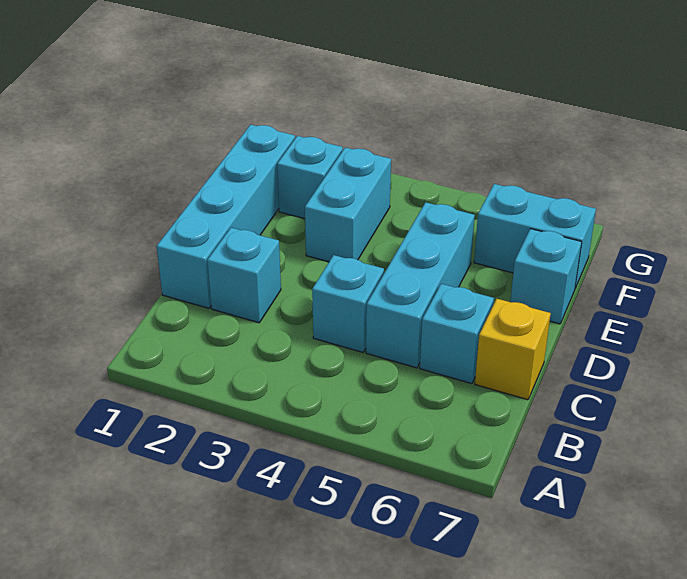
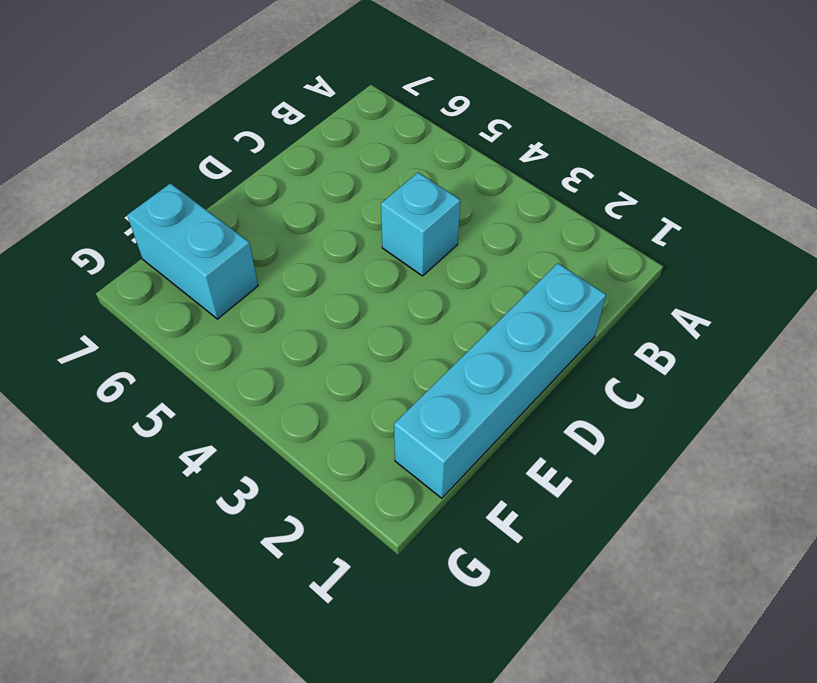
none -> cyan brick C2 level 1
none -> cyan brick C5:E5 level 1

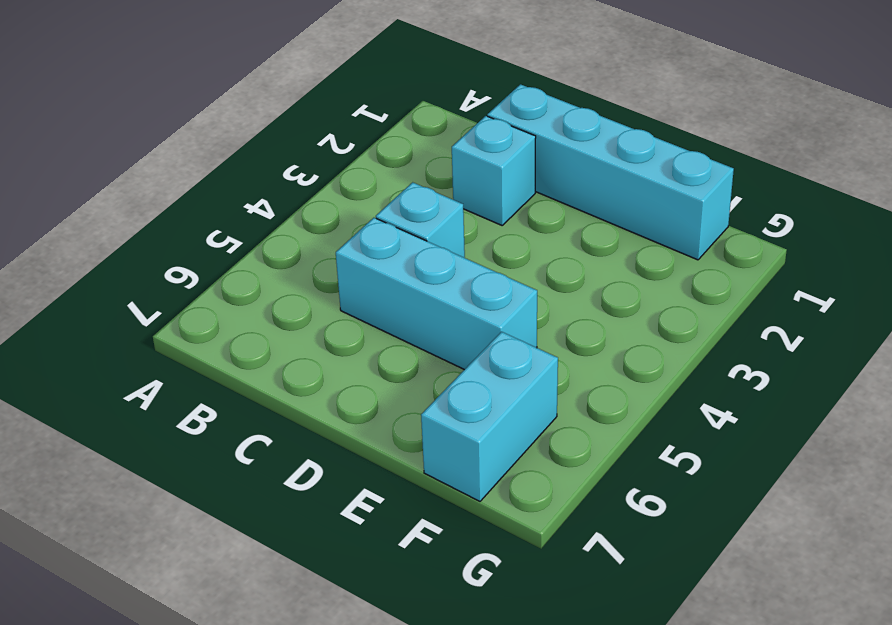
none -> cyan brick C6 level 1
none -> yellow brick C7 level 1

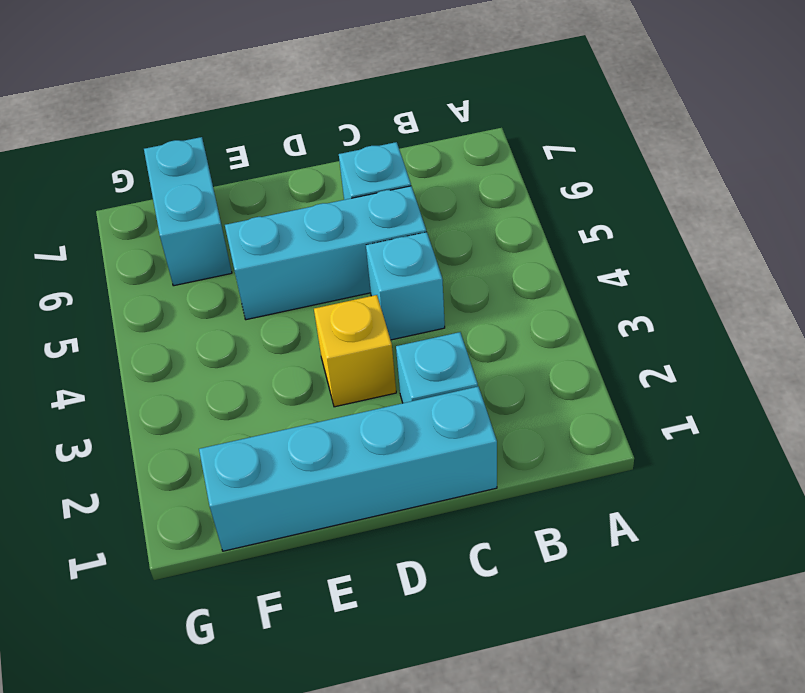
yellow brick D3 level 1 -> yellow brick C7 level 1
none -> cyan brick E3:F3 level 1
none -> cyan brick E7 level 1

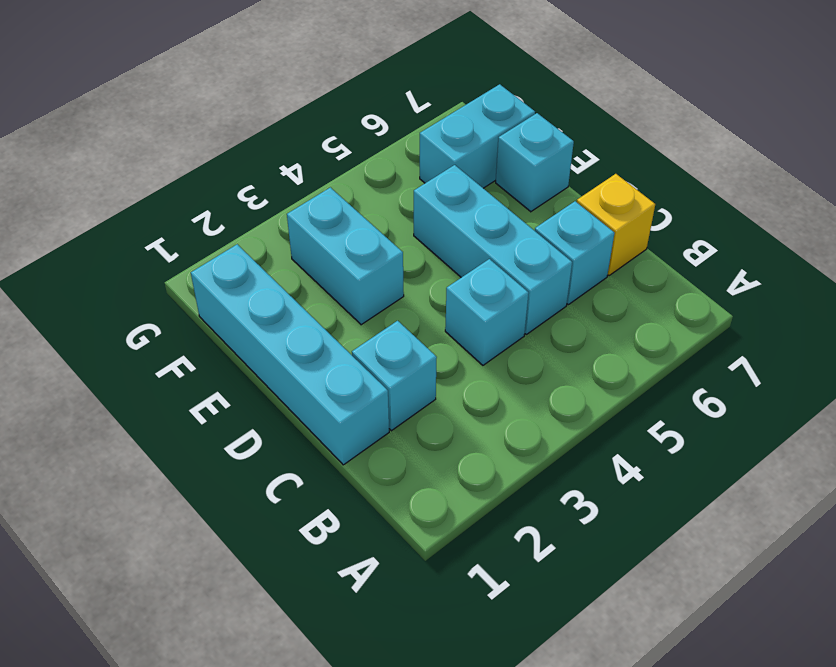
none -> cyan brick F2 level 1

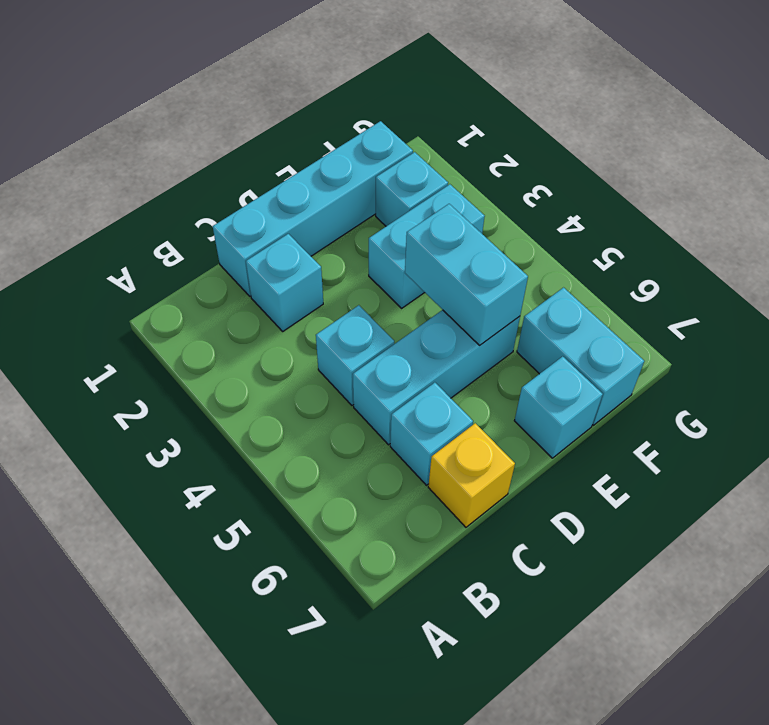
cyan brick E4:E5 level 2 -> none

